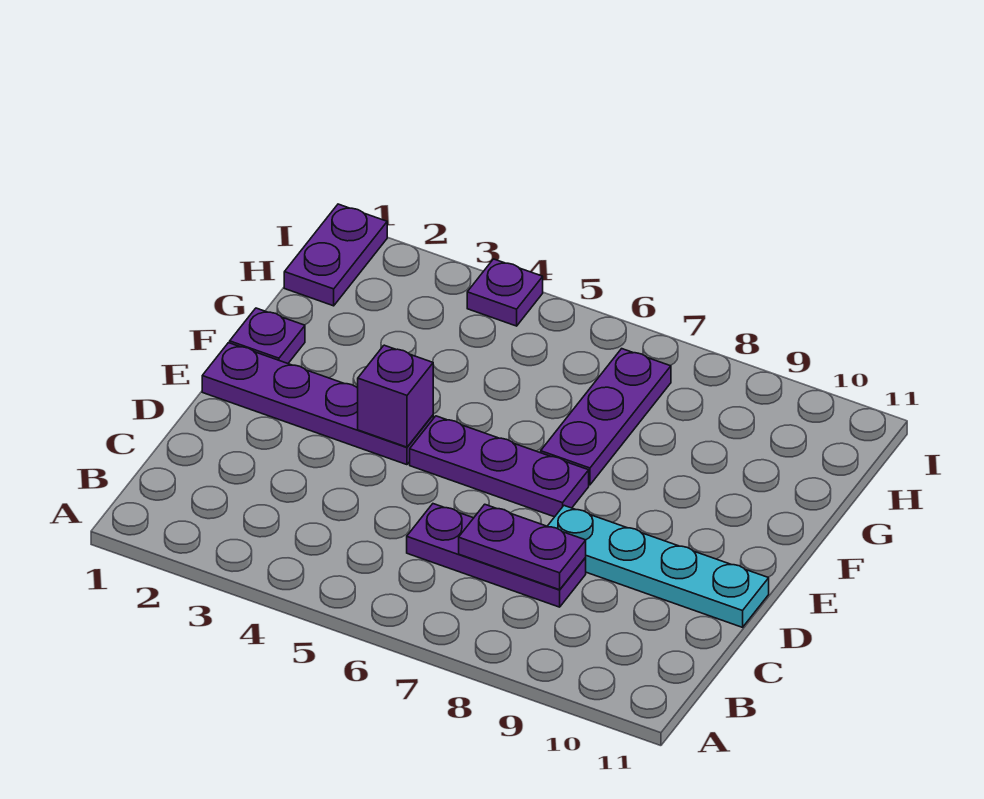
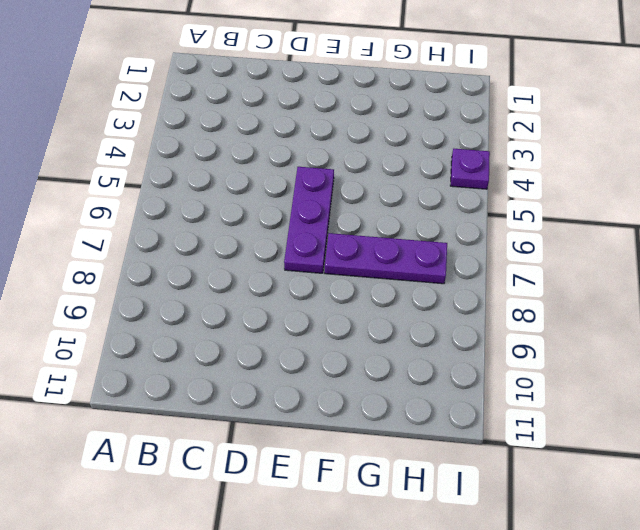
none -> purple plate C6:C8 level 1
none -> cyan plate D8:D11 level 1

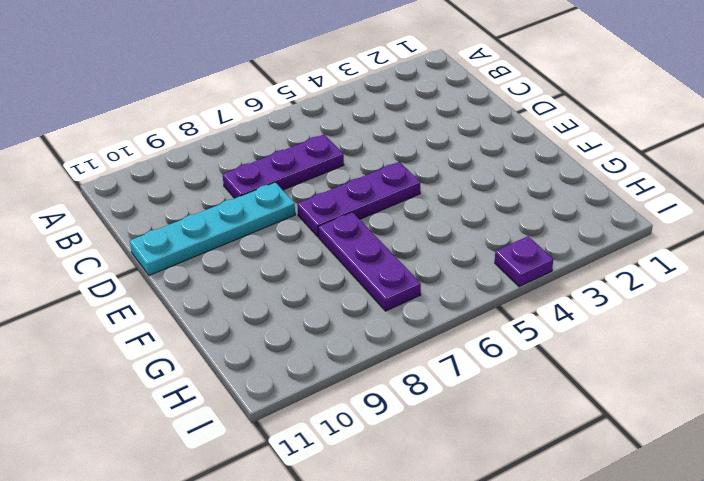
none -> purple plate E1:E4 level 1
none -> purple plate F1 level 1

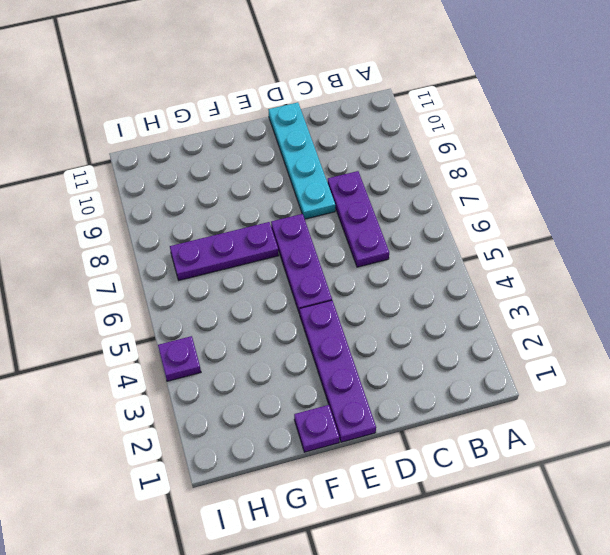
none -> purple plate H1:I1 level 1
none -> purple plate C7:C8 level 2

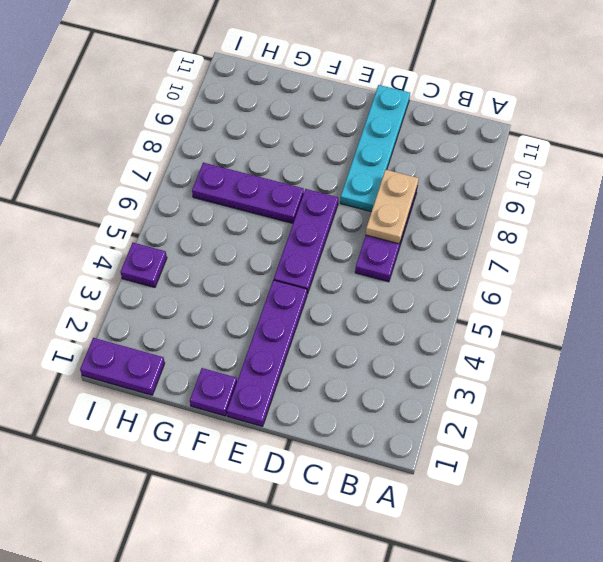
tan plate C7:C8 level 2 -> purple plate C7:C8 level 2
none -> purple brick E4 level 2

